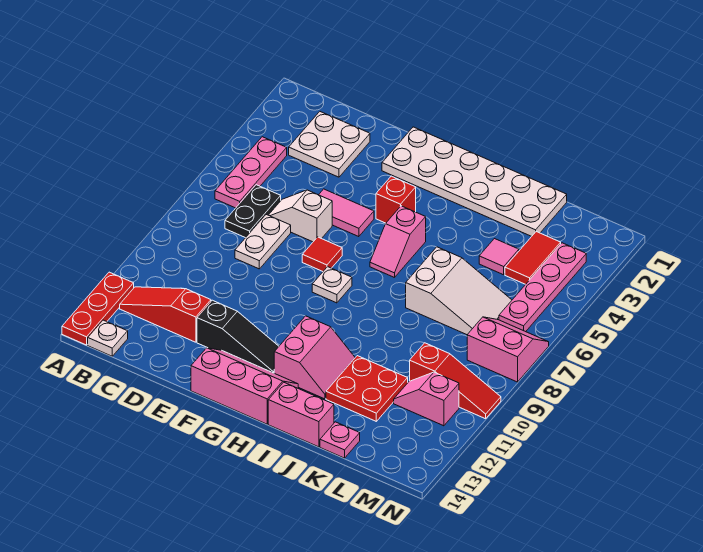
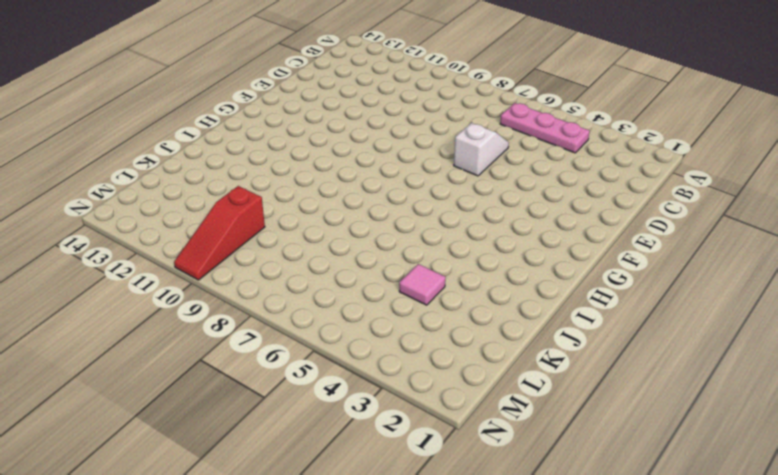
none -> red plate A12:A14 level 1
none -> red slope B12:D12 level 1 top D
none -> white plate B14 level 1

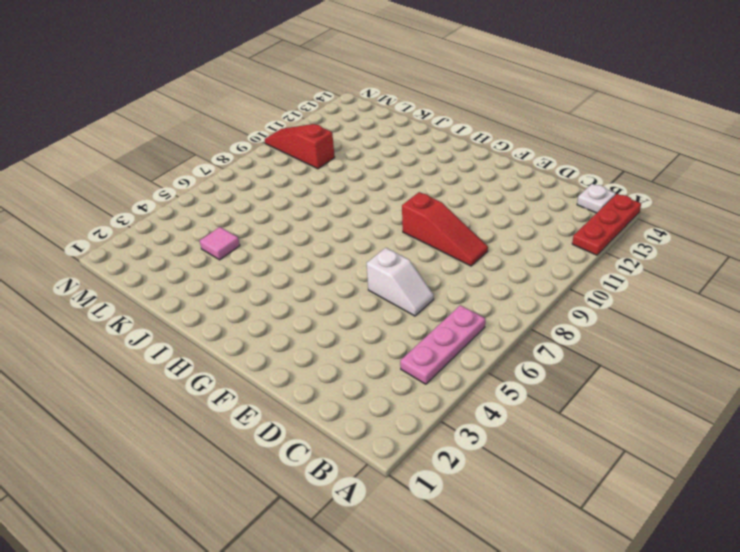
red slope D9:F9 level 1 top F -> red slope B12:D12 level 1 top D
none -> white plate C2:D3 level 1
none -> black plate C6:C7 level 1
none -> white plate D7:D8 level 1

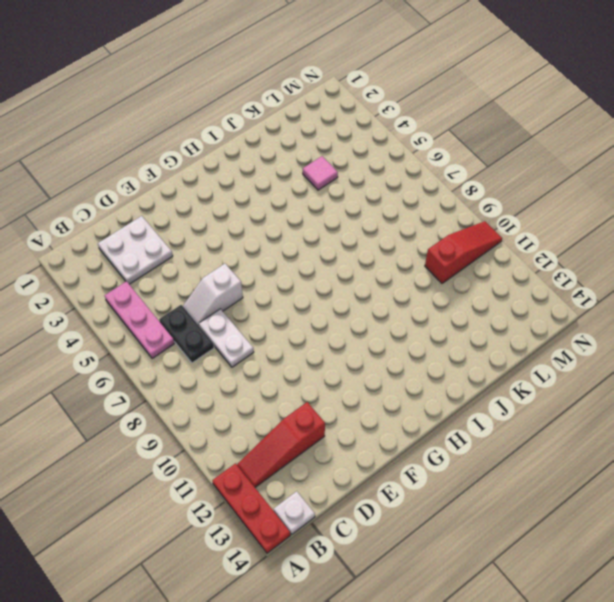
none -> pink tile E5:F5 level 1
none -> black slope E12:G12 level 1 top E
none -> white plate F1:K2 level 1

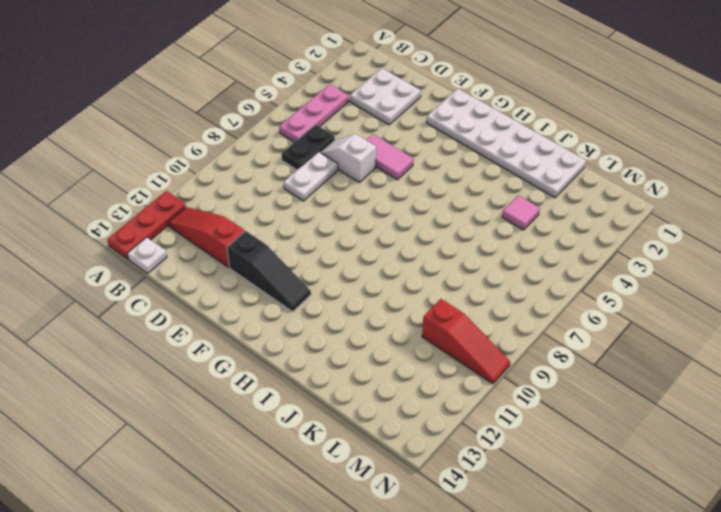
none -> red tile F7 level 1
none -> pink slope F13:H14 level 1 top 14
none -> red brick G4 level 1

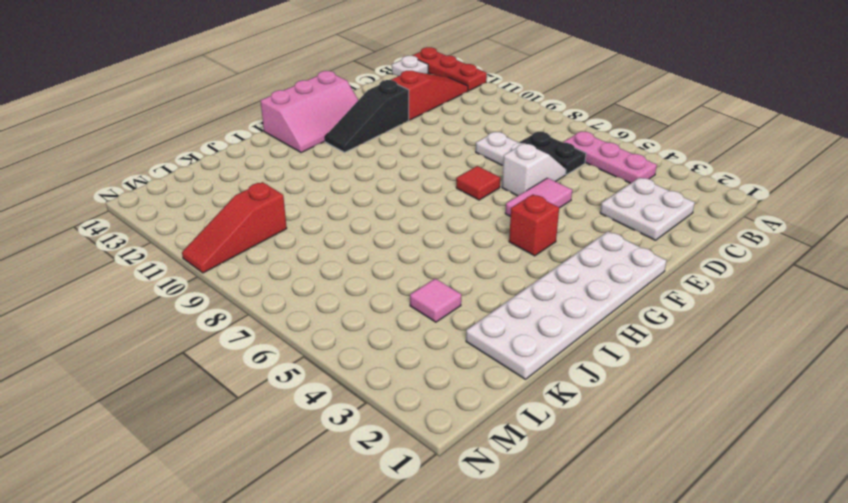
none -> white plate G8 level 1
none -> pink slope H5:H6 level 1 top 5
none -> pink slope H11:I12 level 1 top H

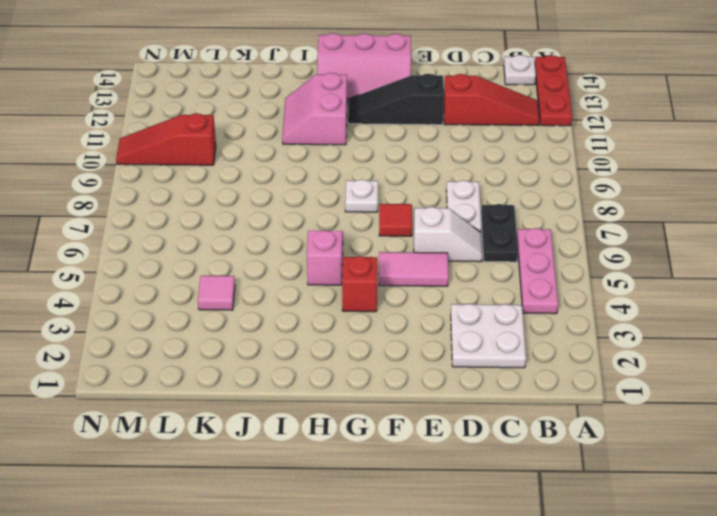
none -> white plate F1:K2 level 1
none -> pink brick I14:J14 level 1
none -> white slope J6:L7 level 1 top J

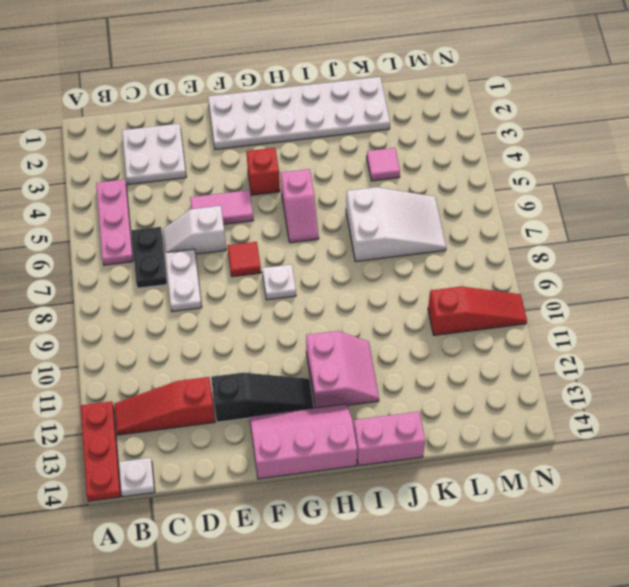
none -> red plate J11:K12 level 1
none -> pink plate K14 level 1
none -> red tile L3:L4 level 1

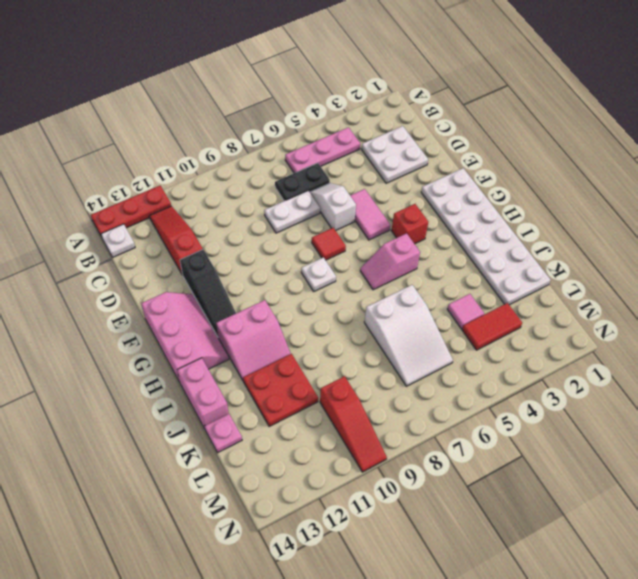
none -> pink slope L11:M11 level 1 top M
none -> pink plate M3:M6 level 1
none -> pink slope M7:N8 level 1 top 8

